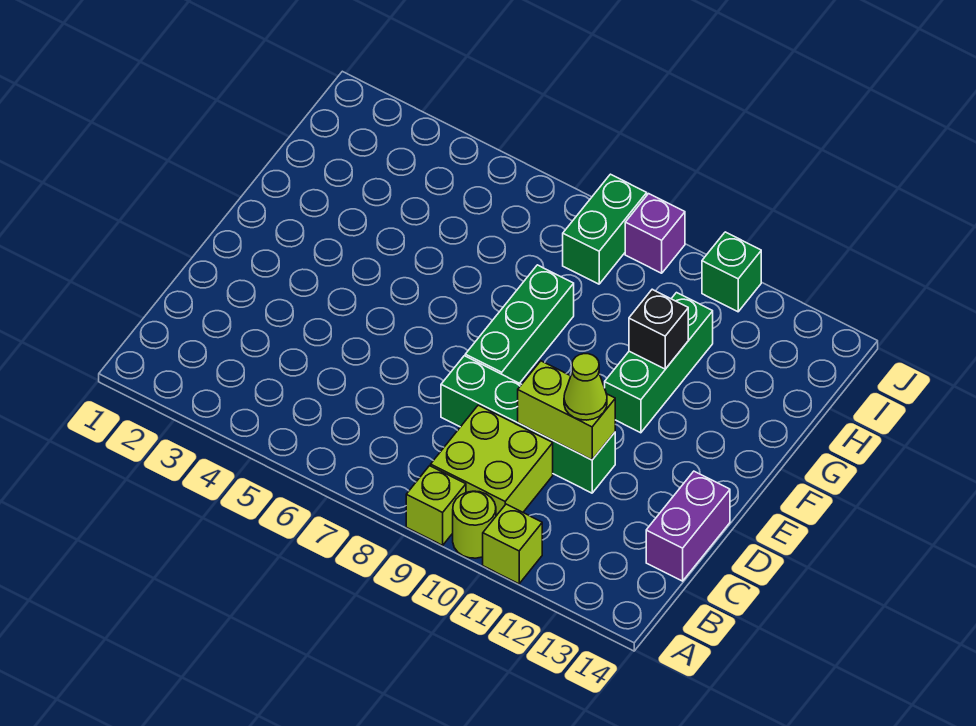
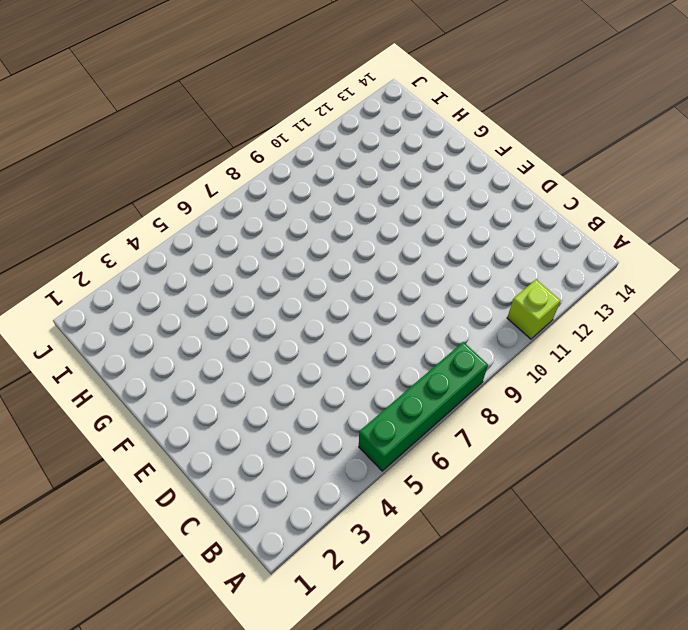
green brick A5:A8 level 1 -> green brick D8:D11 level 1
none -> lime brick A9 level 1
none -> lime round brick A10 level 1
none -> lime brick B9:C10 level 1

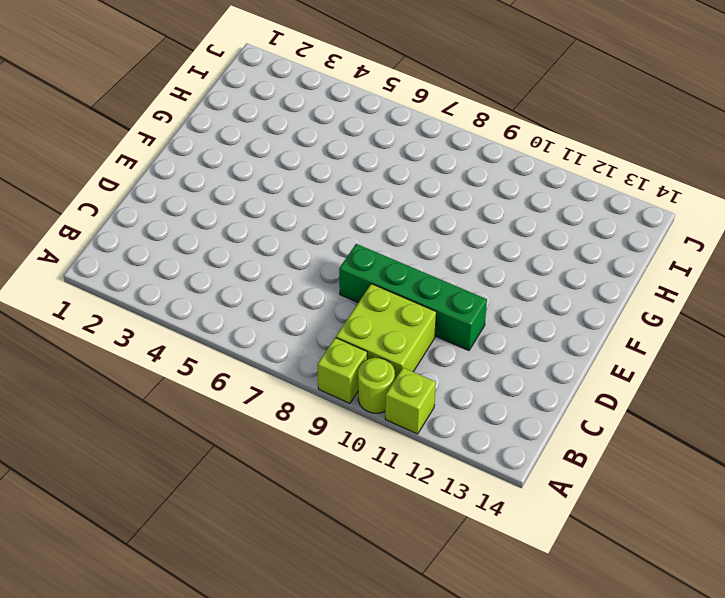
none -> purple brick C14:D14 level 1
none -> green brick E8:G8 level 1
none -> green brick F11:H11 level 1

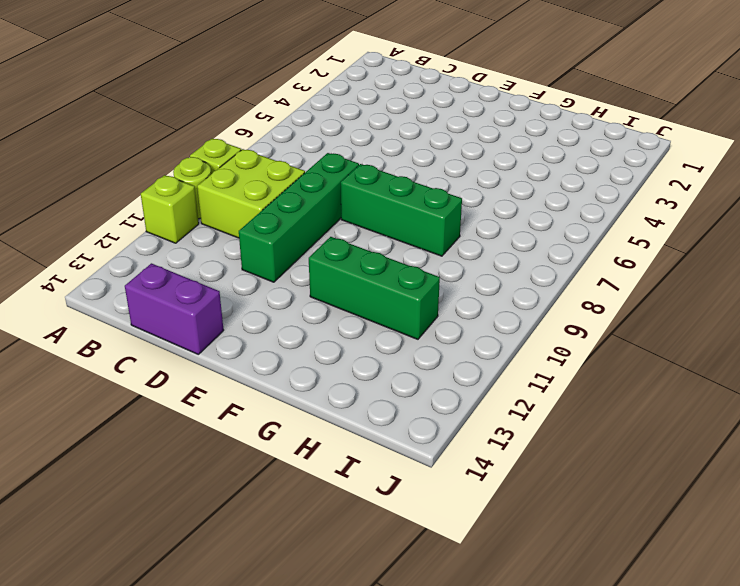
none -> green brick I8:J8 level 1
none -> purple brick J9 level 1
none -> green brick J11 level 1

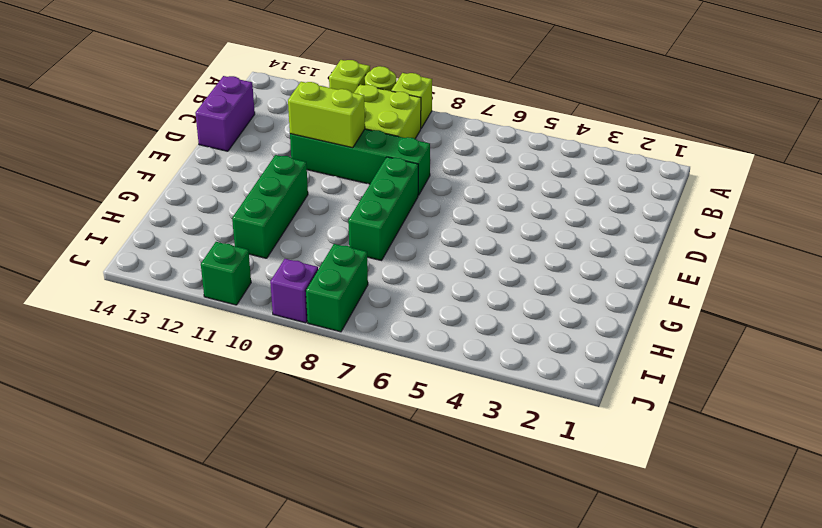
none -> black brick G11 level 2
none -> lime cone D11 level 3

